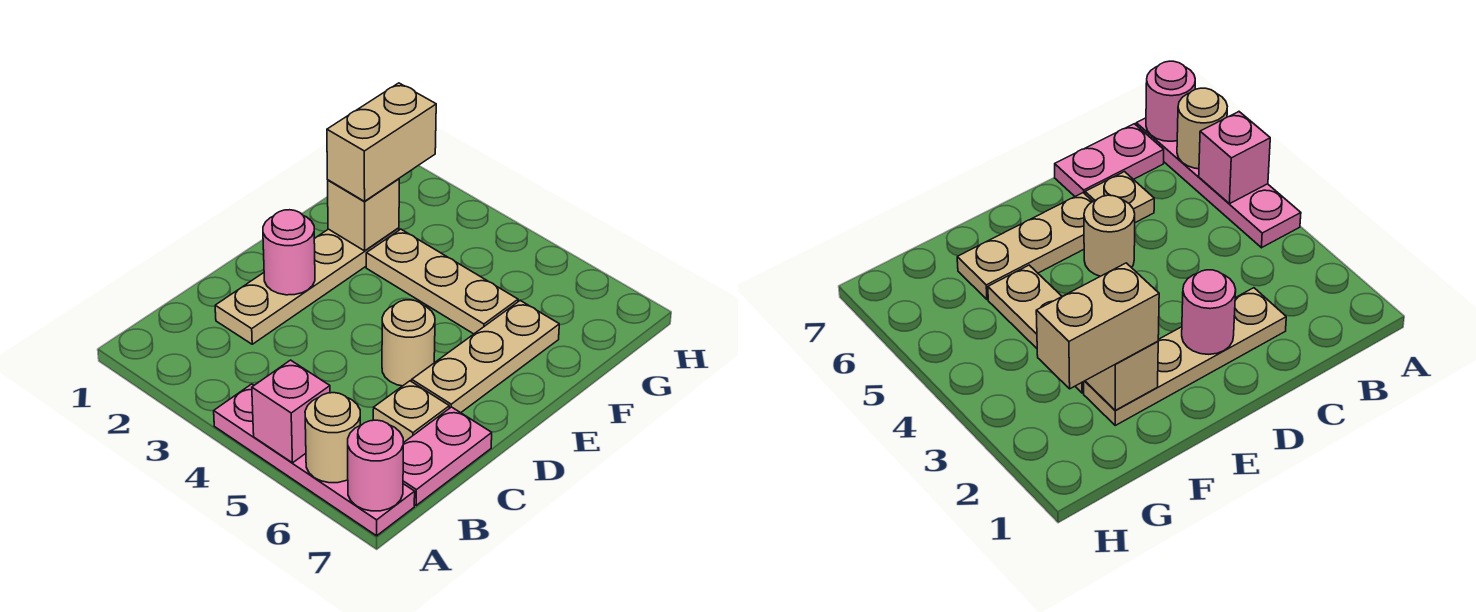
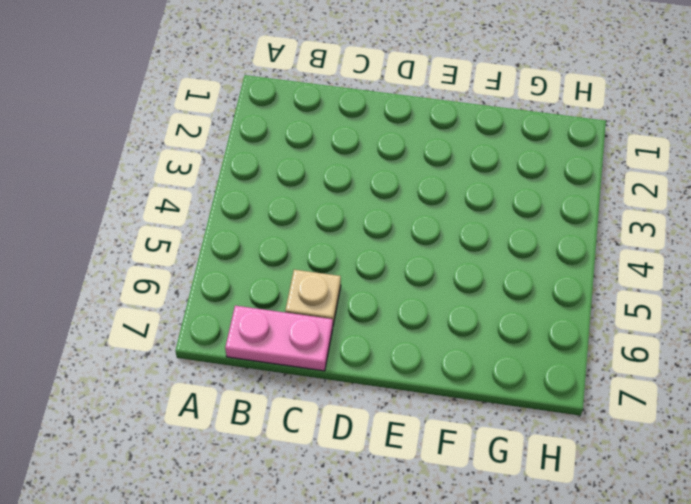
none -> pink plate A4:A7 level 1
none -> tan plate C2:F2 level 1
none -> tan round brick D5 level 1

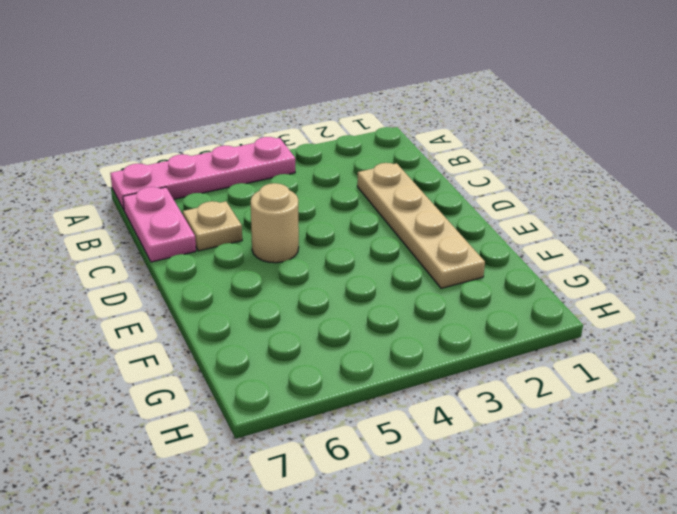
none -> tan plate D6:F6 level 1
none -> tan plate F3:F5 level 1
none -> pink brick A5 level 2

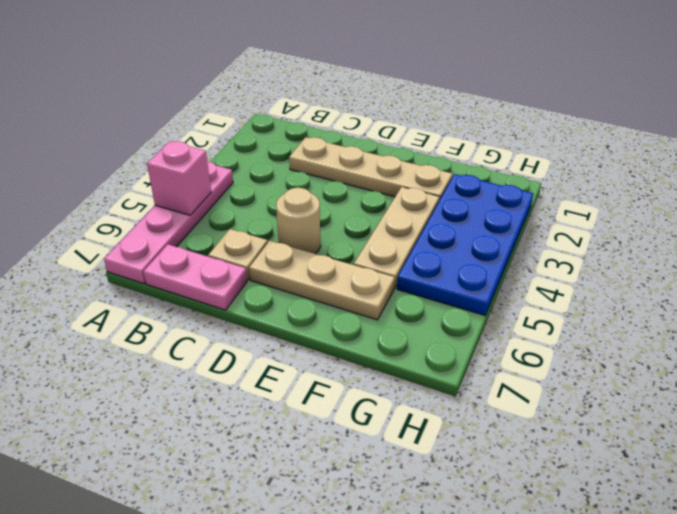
blue plate G2:H5 level 1 -> none
none -> tan round brick A6 level 2
none -> pink round brick A7 level 2
none -> pink round brick D2 level 2

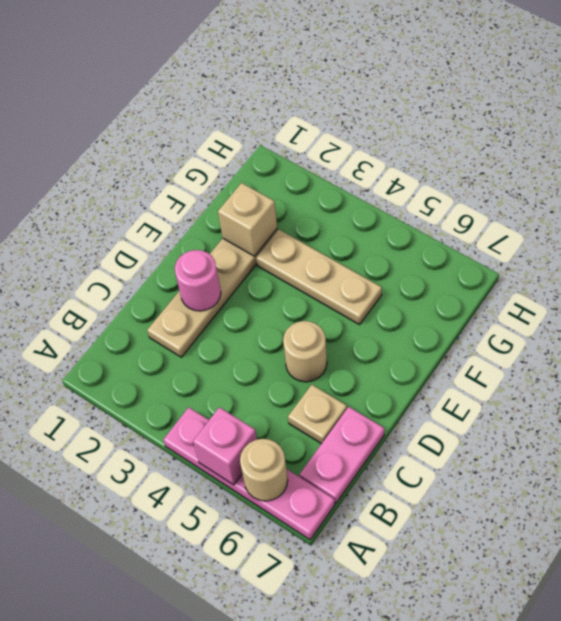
none -> tan plate D6:F6 level 1
none -> pink round brick A7 level 2
none -> tan brick F2:G2 level 3

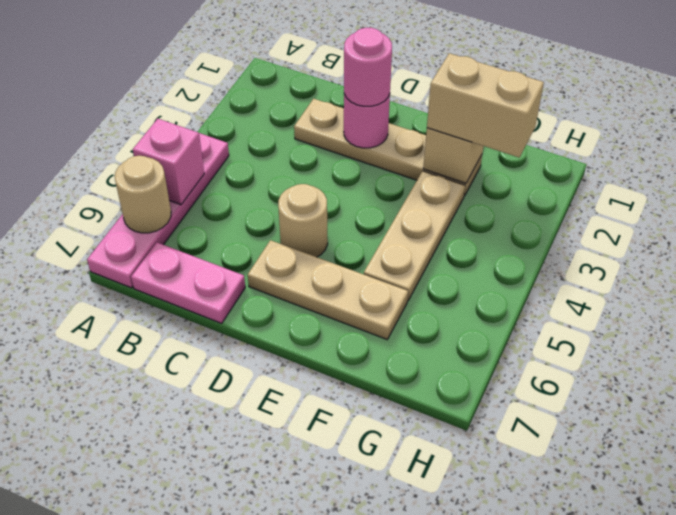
pink round brick D2 level 3 -> pink round brick A7 level 2
none -> tan plate C6 level 1

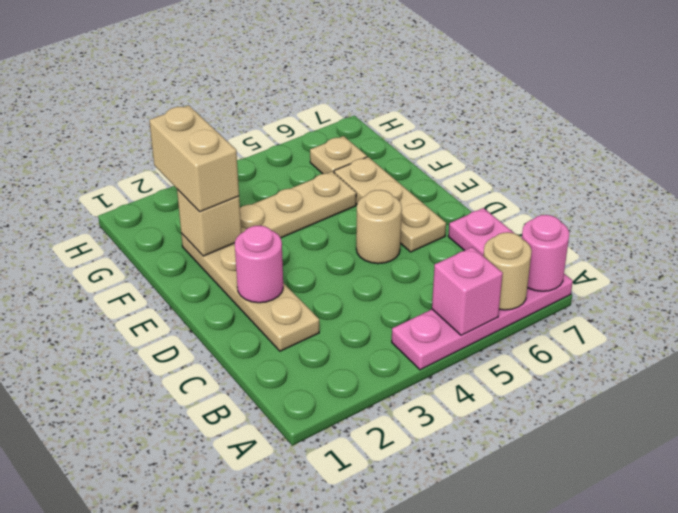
tan plate G6 level 1 -> tan plate C6 level 1

